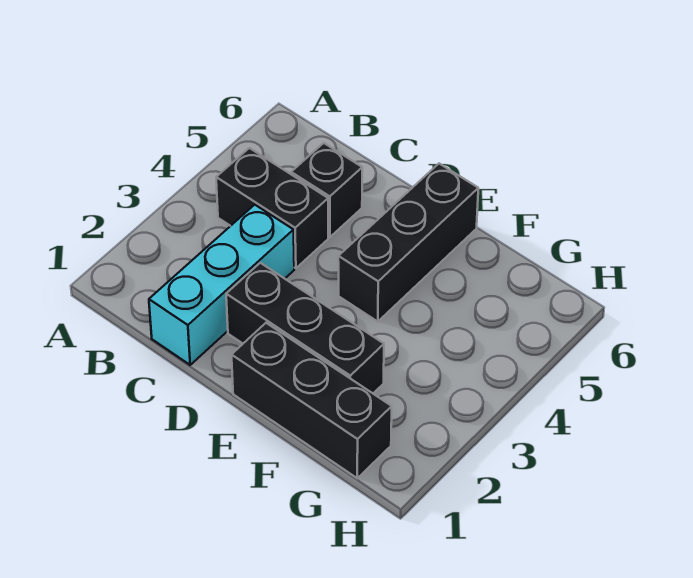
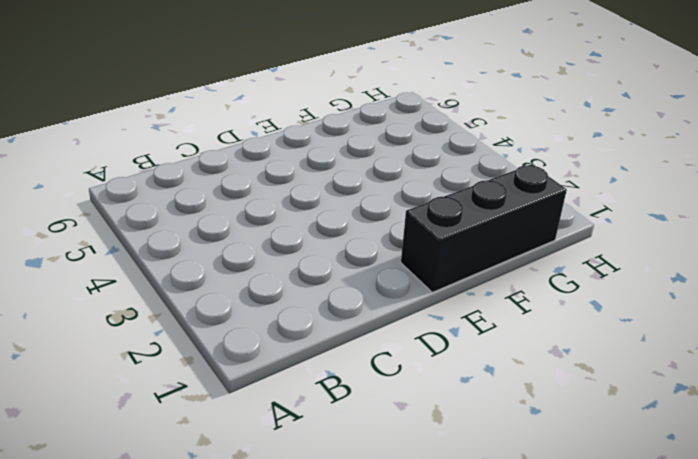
none -> black brick B4:C4 level 1
none -> cyan brick C1:C3 level 1

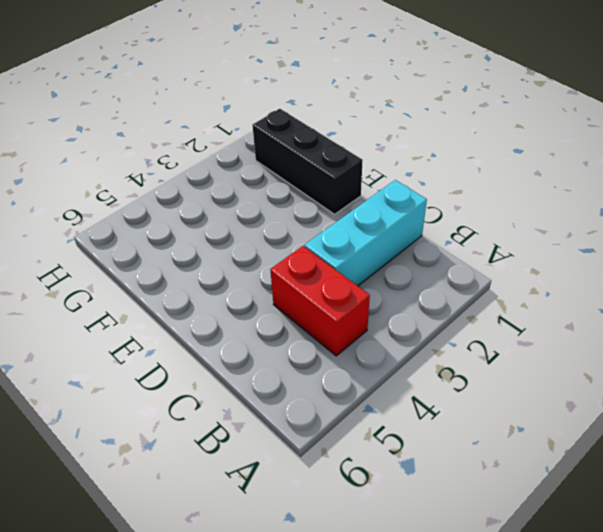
red brick B4:C4 level 1 -> black brick B4:C4 level 1
none -> black brick C5 level 1
none -> black brick D2:F2 level 1

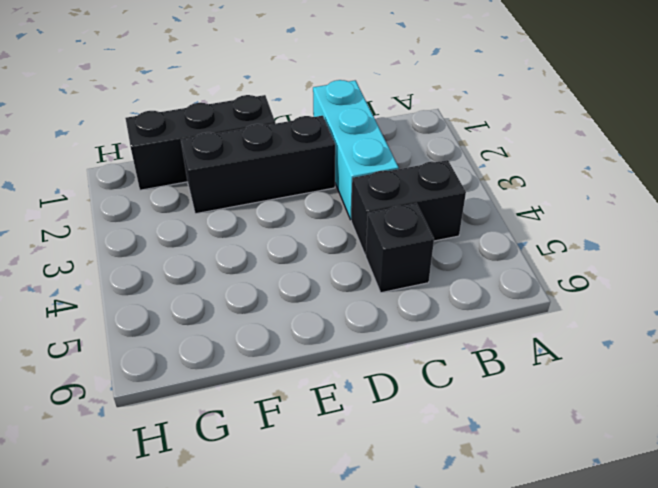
none -> black brick E4:E6 level 1

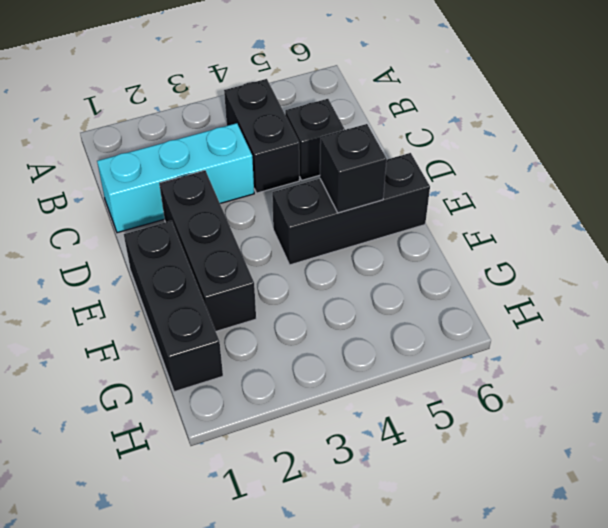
black brick E5 level 2 -> none

